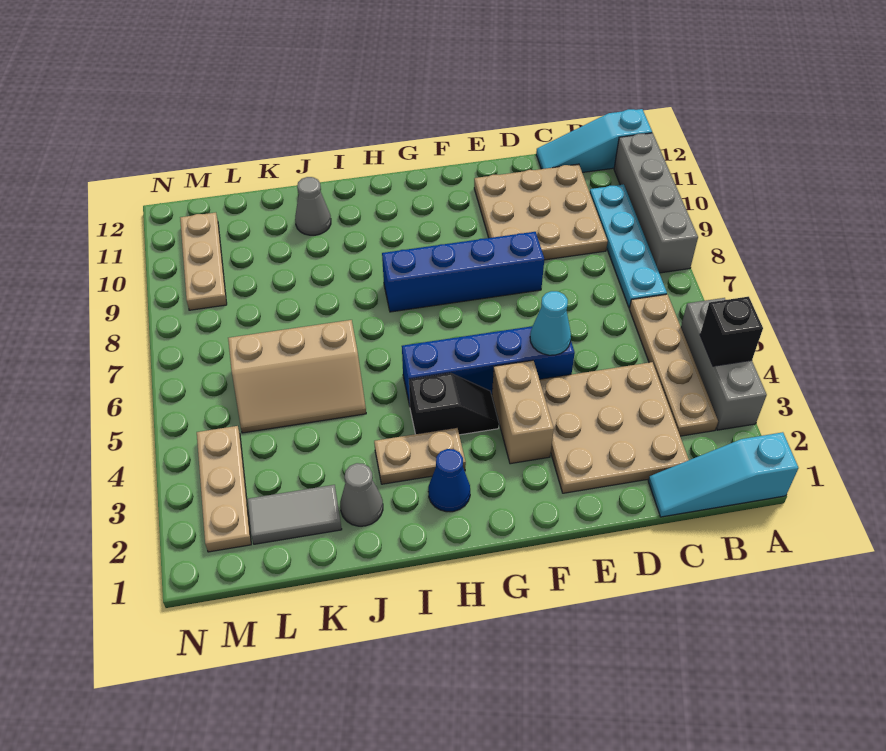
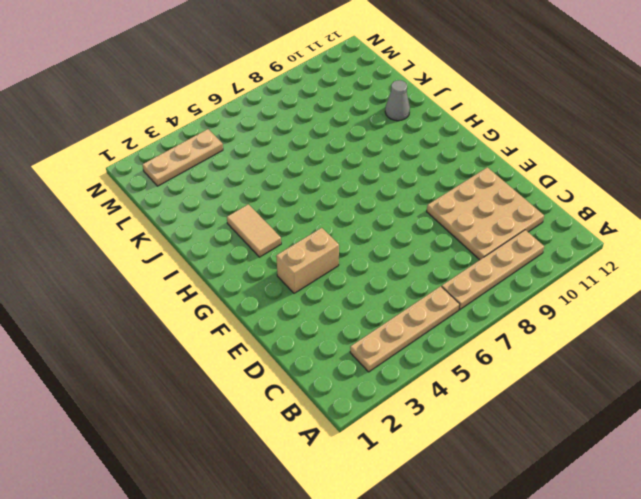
tan plate B7:B10 level 1 -> cyan plate B7:B10 level 1
tan tile H3:I3 level 1 -> tan plate H3:I3 level 1
none -> cyan slope A1:C1 level 1 top A
none -> grey brick A3:A5 level 1
none -> grey brick A8:A11 level 1

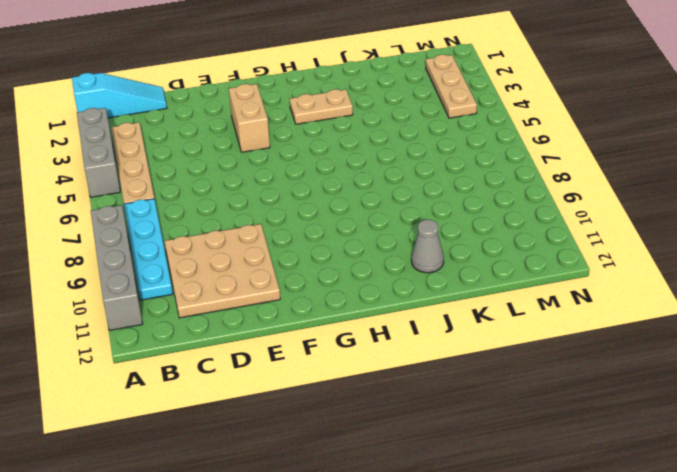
none -> cyan slope A12:C12 level 1 top A
none -> tan plate C2:E4 level 1
none -> blue brick E5:H5 level 1

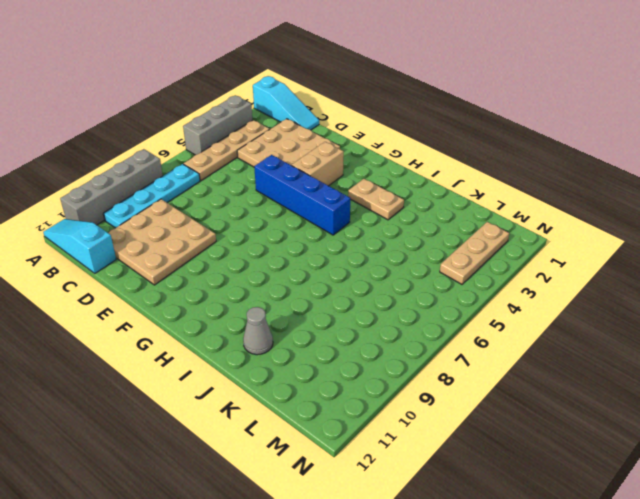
cyan slope A12:C12 level 1 top C -> cyan slope A12:C12 level 1 top A
none -> blue brick E8:H8 level 1
none -> black slope G4:H4 level 1 top H
none -> blue cone H2 level 1

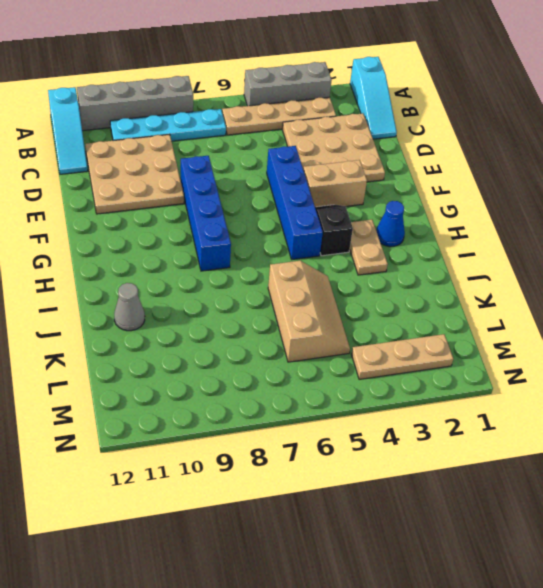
none -> grey cone J2 level 1
none -> grey tile K2:L2 level 1
none -> tan plate M9:M11 level 1

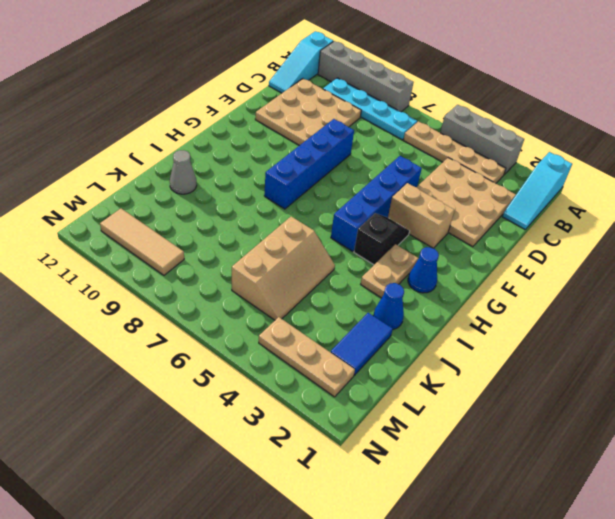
blue cone J2 level 1 -> grey cone J2 level 1
blue tile K2:L2 level 1 -> grey tile K2:L2 level 1
tan tile M9:M11 level 1 -> tan plate M9:M11 level 1
none -> black brick A4 level 2
none -> cyan cone E5 level 2

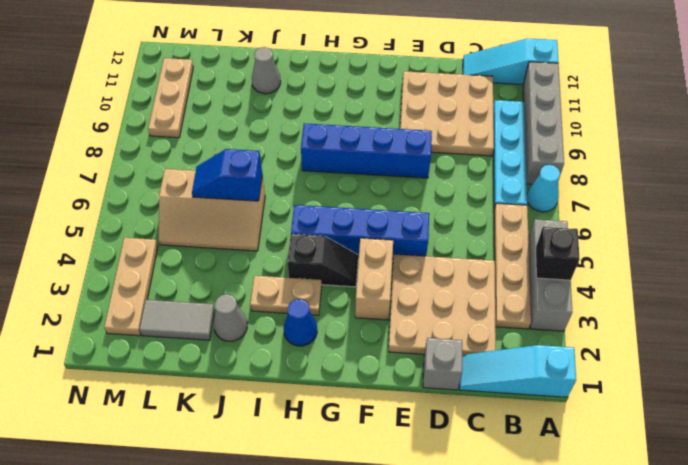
cyan cone A7 level 1 -> cyan cone E5 level 2
grey brick D1 level 1 -> none
blue slope J6:K6 level 2 top J -> none

